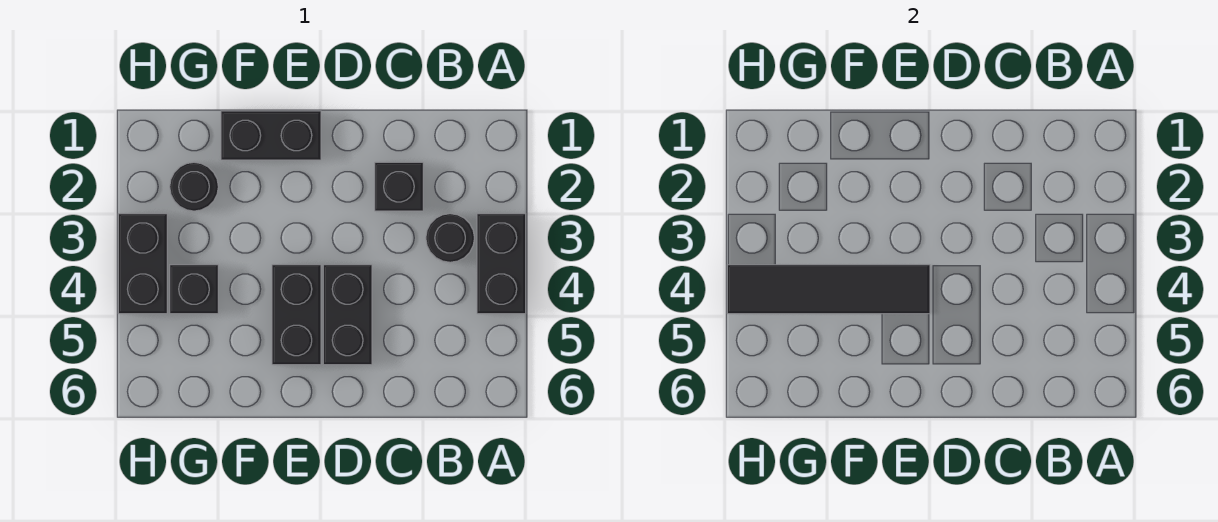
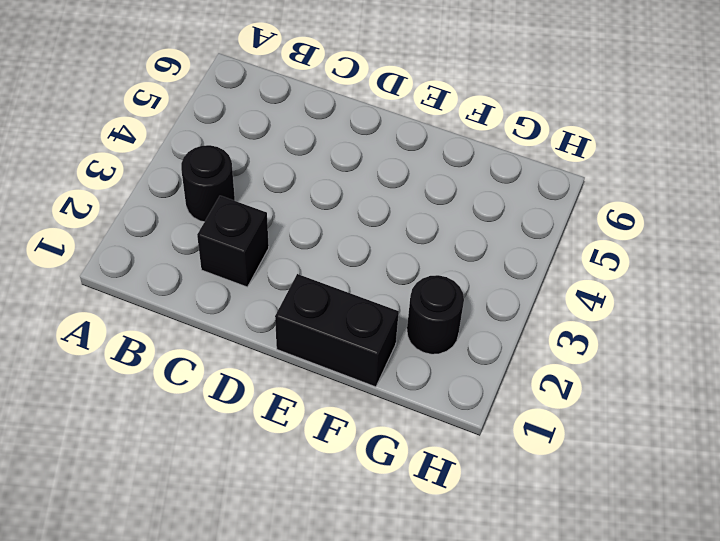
none -> black brick A3:A4 level 1
none -> black brick D4:D5 level 1

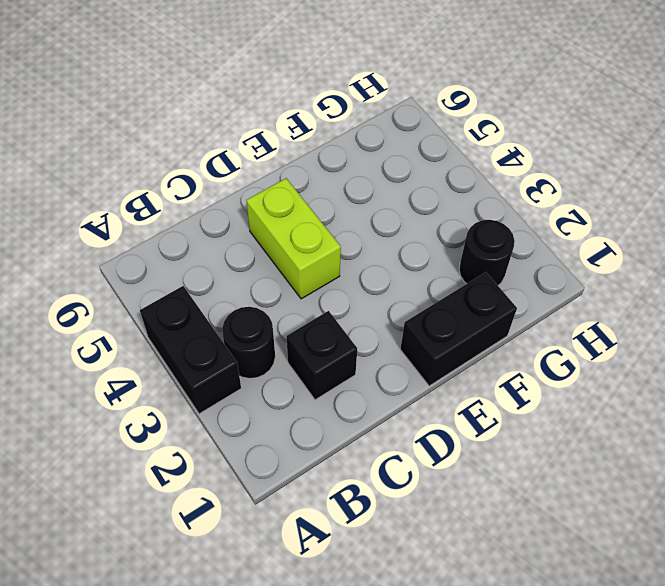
lime brick D4:D5 level 1 -> black brick D4:D5 level 1
none -> black brick E4:E5 level 1
none -> black brick G4 level 1

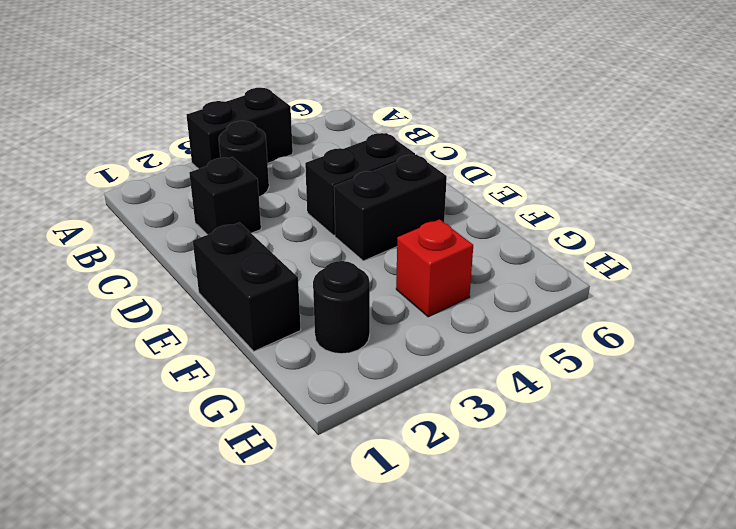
red brick G4 level 1 -> black brick G4 level 1
none -> black brick H3:H4 level 1
none -> black tile E4:H4 level 2

